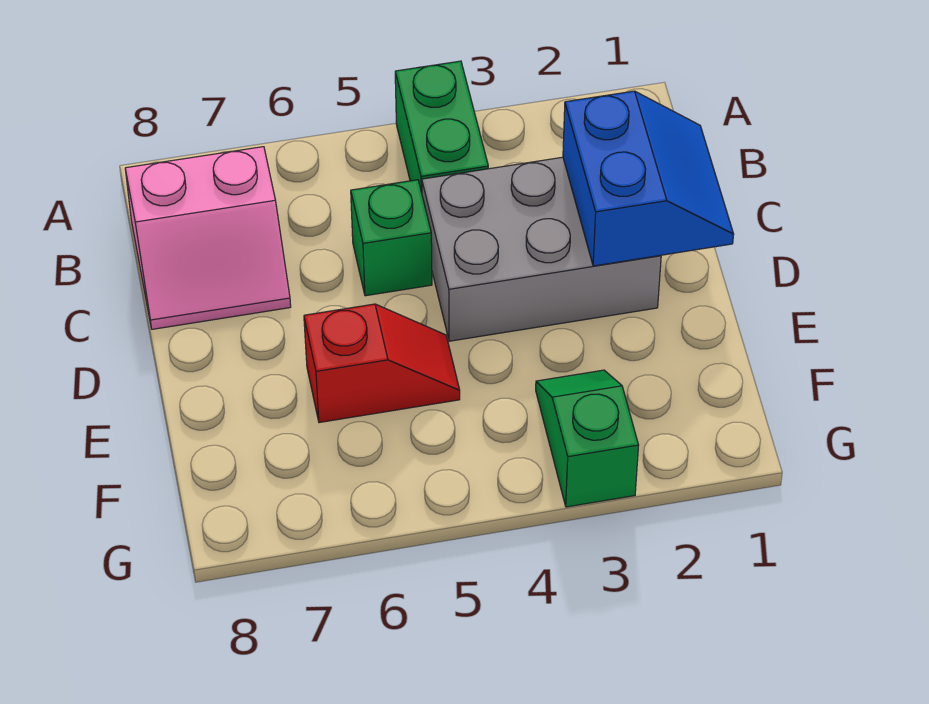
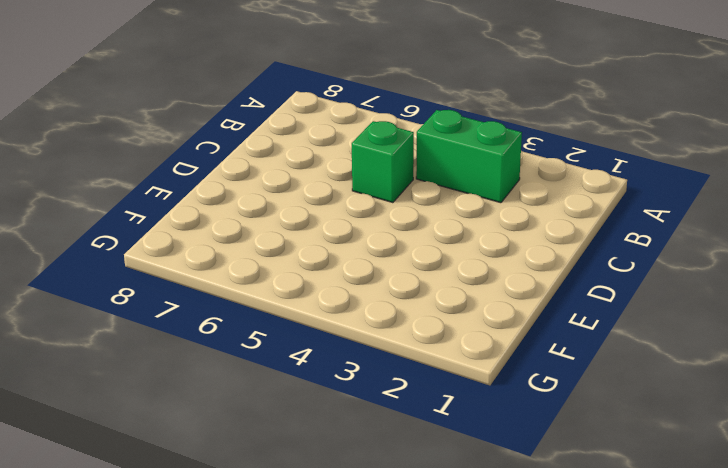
green brick B3:B4 level 1 -> green brick A4:B4 level 1
none -> pink slope B7:C8 level 1 top B
none -> grey brick C2:D4 level 1

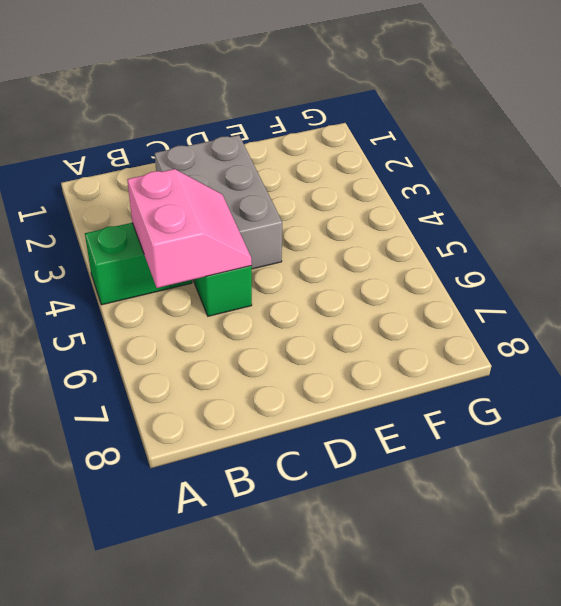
pink slope B4:C5 level 2 top B -> pink slope B7:C8 level 1 top B
none -> red slope E5:E6 level 1 top 6
none -> green slope F3:G3 level 1 top G

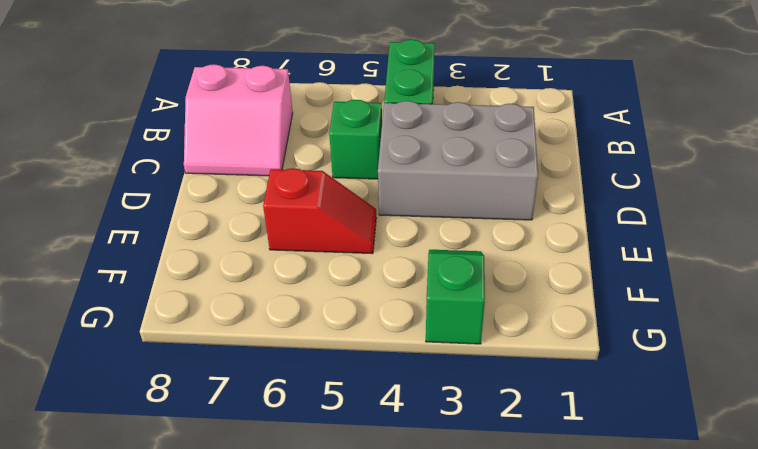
none -> blue slope C1:D2 level 2 top 2

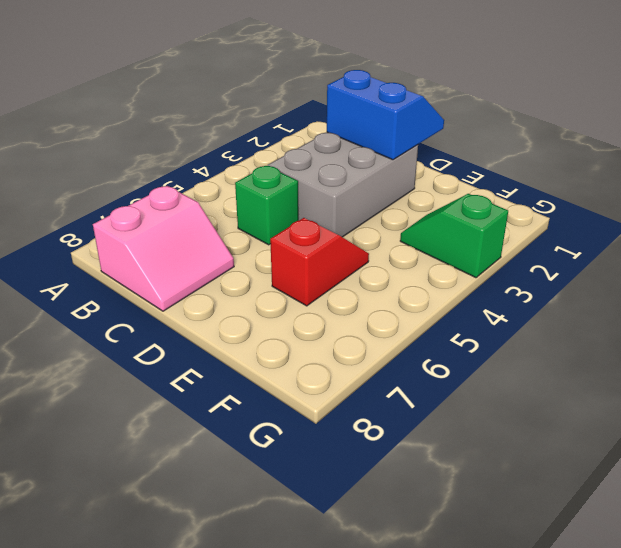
none -> green brick A4:B4 level 1

